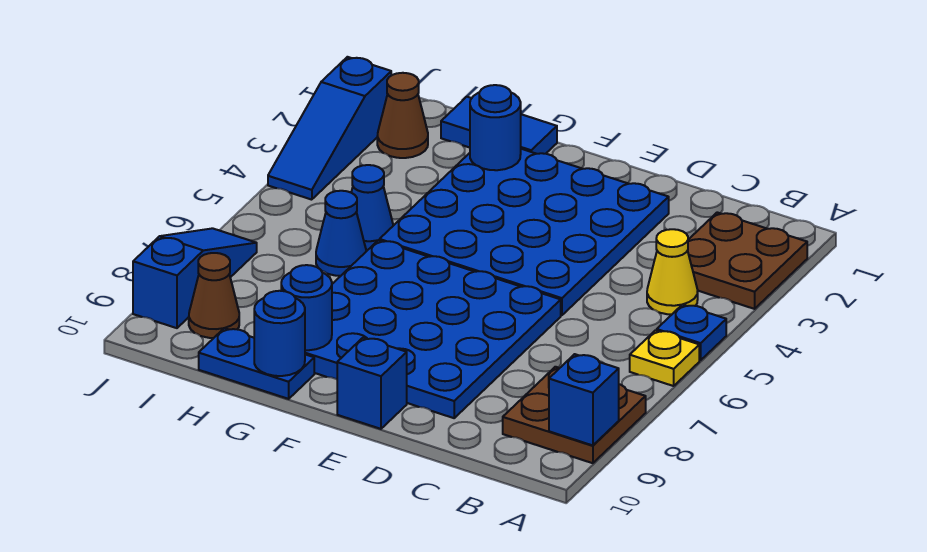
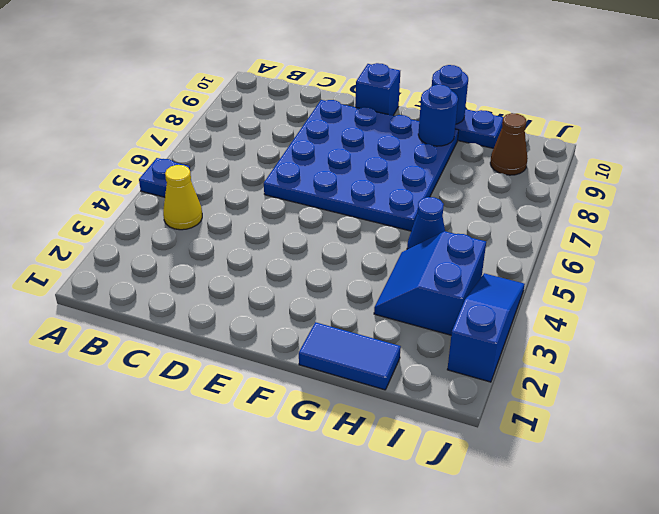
blue slope H3:I4 level 1 top I -> none
none -> brown plate A2:B3 level 1
none -> yellow plate A6 level 1
none -> brown plate A8:B9 level 1

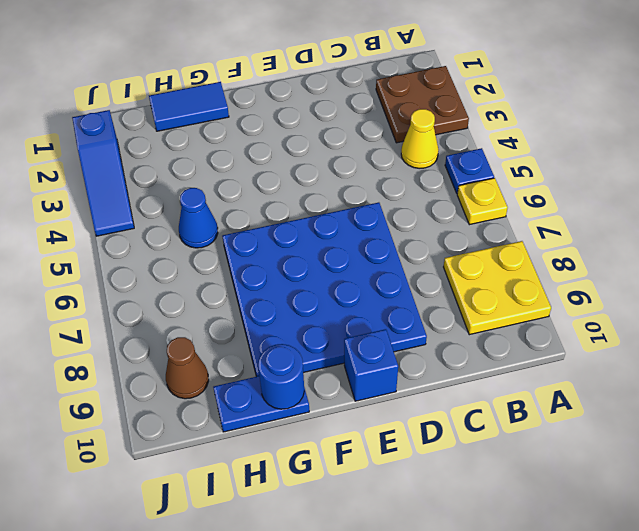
yellow plate A8:B9 level 1 -> brown plate A8:B9 level 1
none -> blue plate D2:G5 level 1
none -> blue cone H6 level 1
none -> brown cone I2 level 1

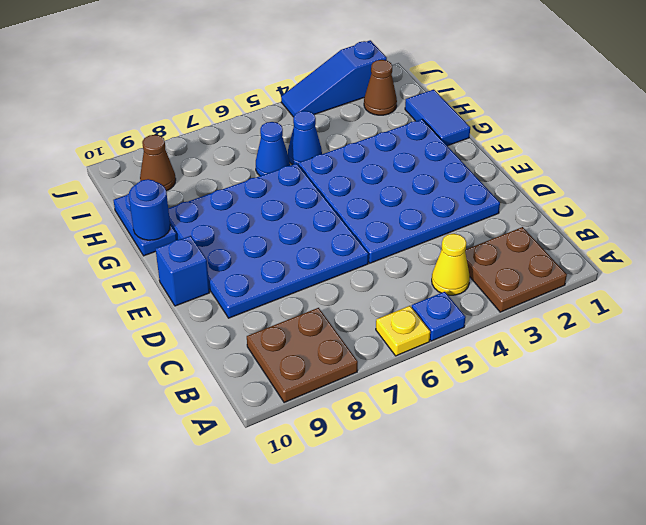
none -> blue slope J7:J9 level 1 top 9
none -> blue brick A9 level 2
none -> blue round brick G2 level 2

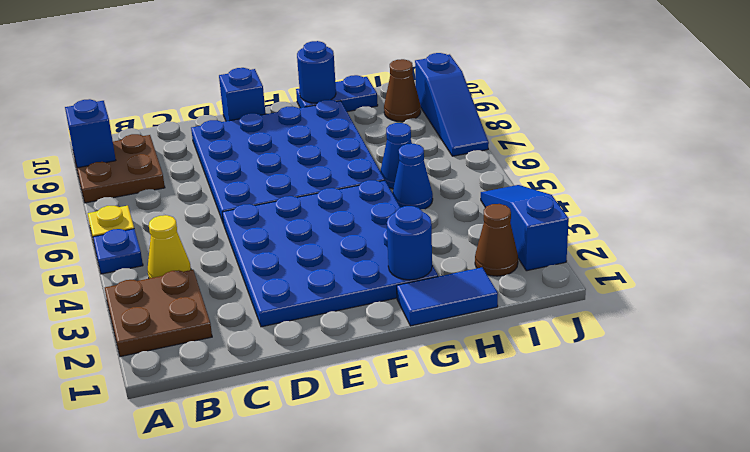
none -> blue round brick G9 level 2

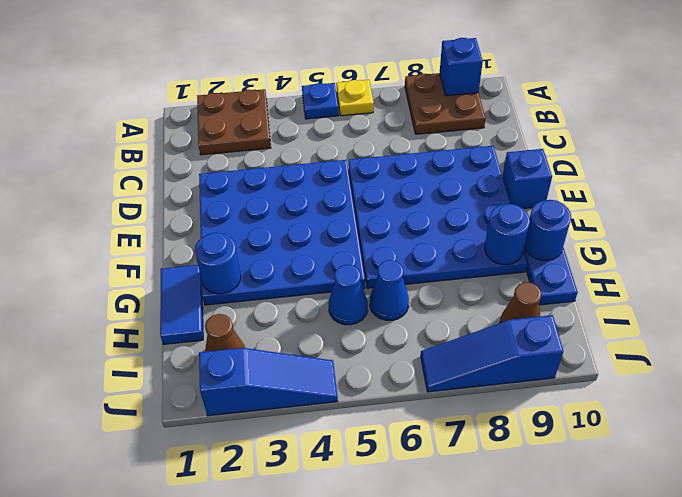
none -> yellow cone B4 level 1

